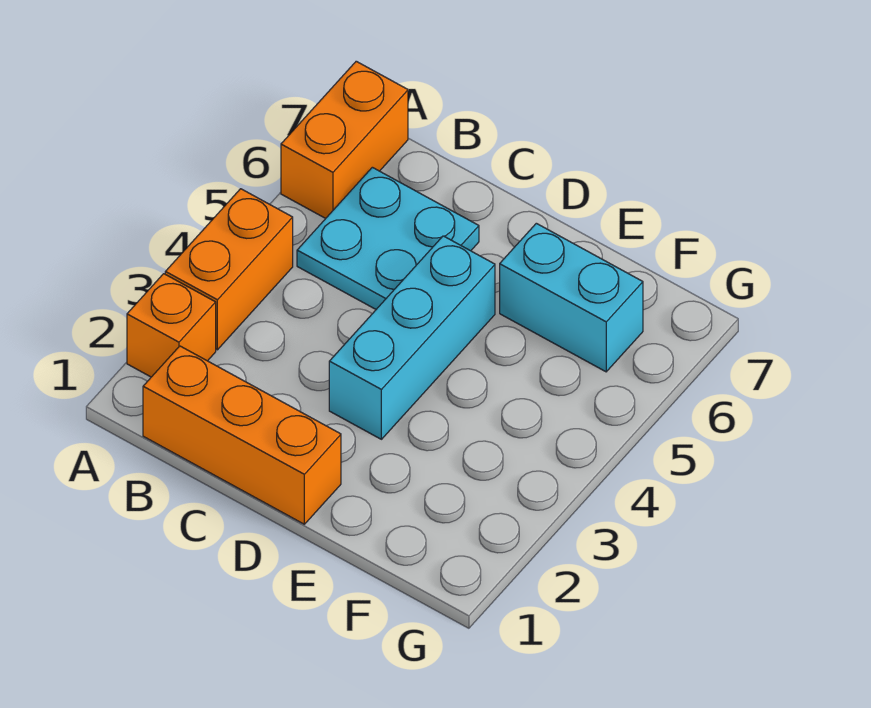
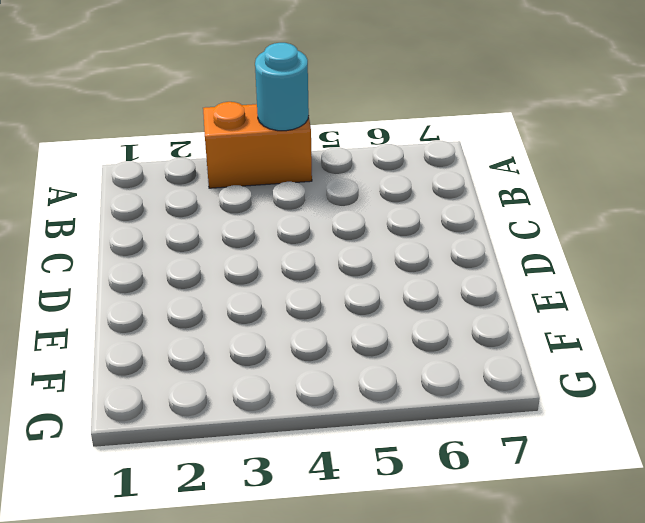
cyan round brick A4 level 2 -> none
none -> orange brick A2 level 1
none -> orange brick A6:A7 level 1

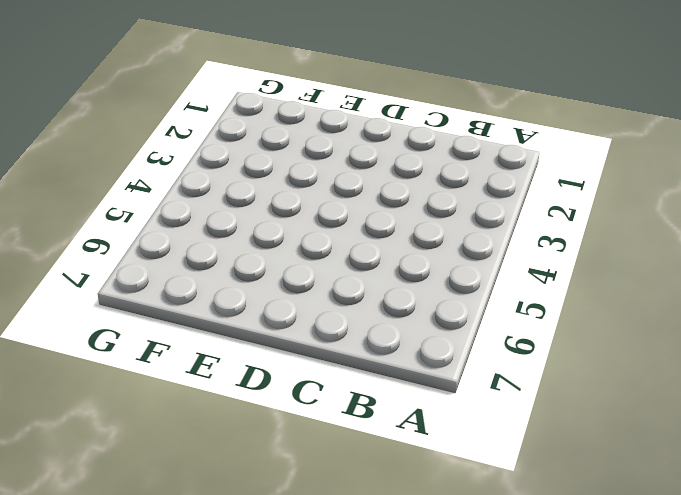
none -> orange brick A2 level 1
none -> orange brick A3:A4 level 1

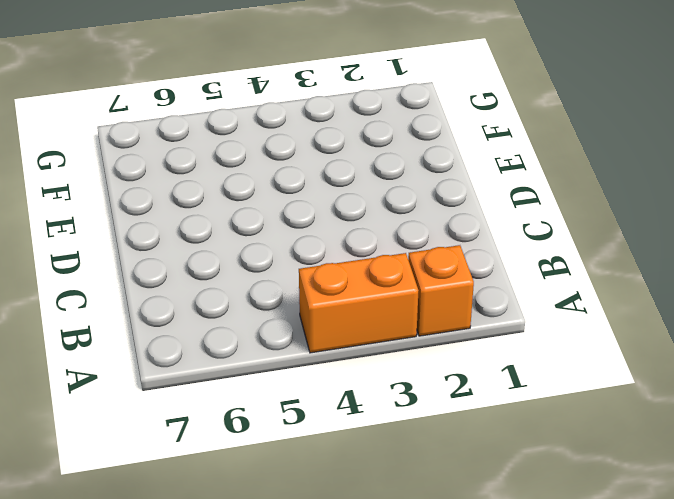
none -> orange brick A6:A7 level 1
none -> orange brick B1:D1 level 1

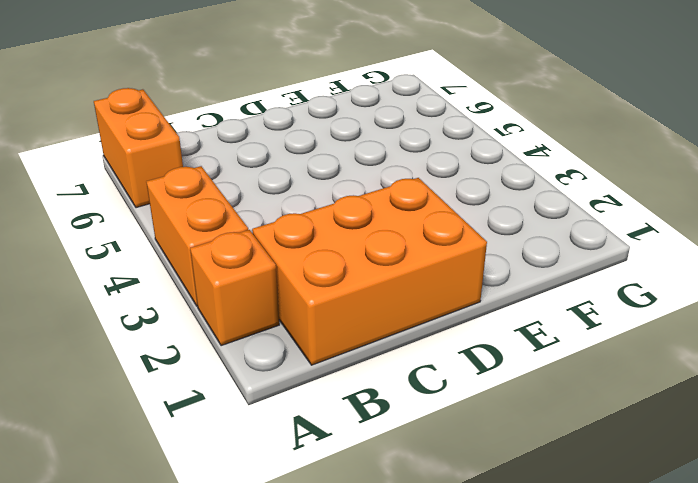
orange brick B1:D2 level 1 -> orange brick B1:D1 level 1
none -> cyan plate B5:C6 level 1
none -> cyan brick D3:D5 level 1

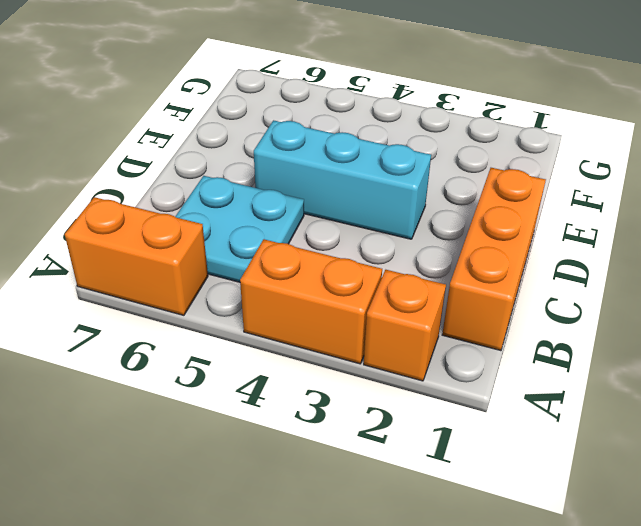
none -> cyan brick E6:F6 level 1

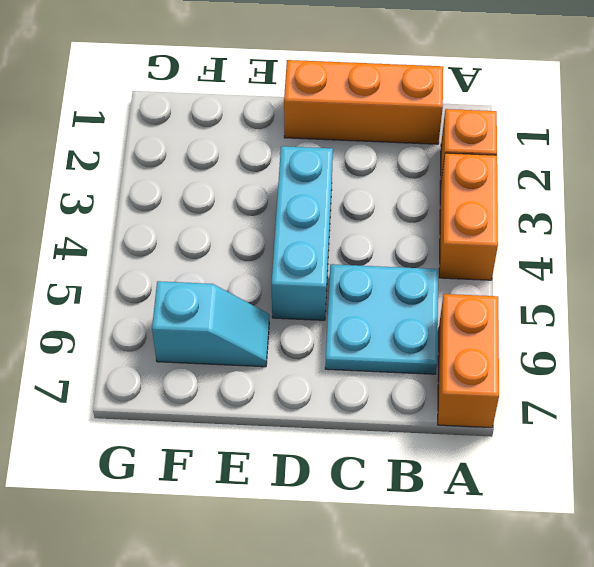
cyan slope E6:F6 level 1 top F -> cyan brick E6:F6 level 1

